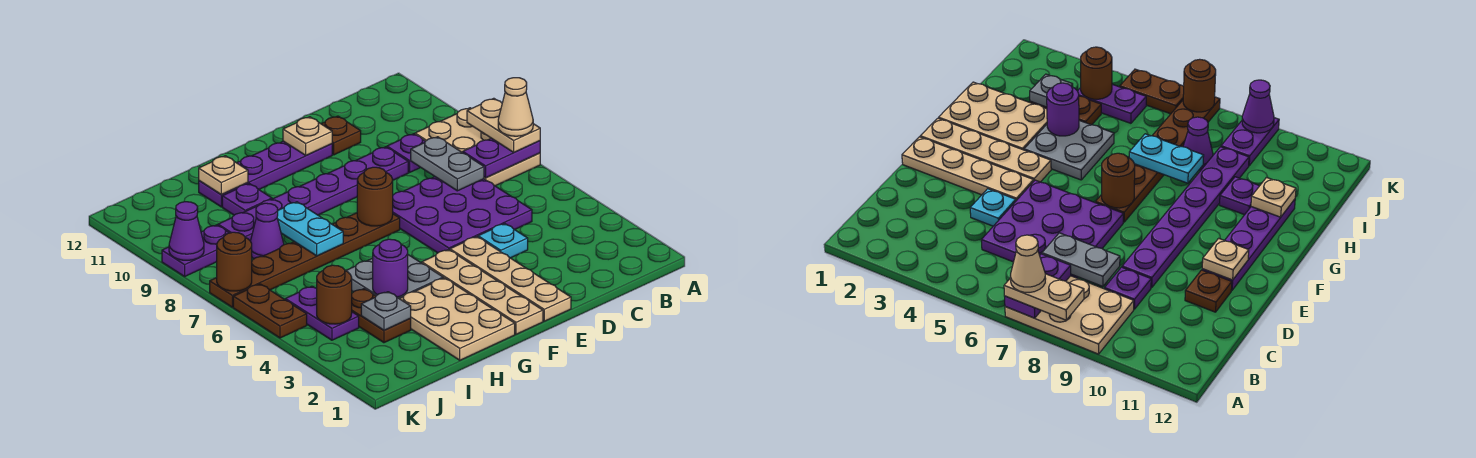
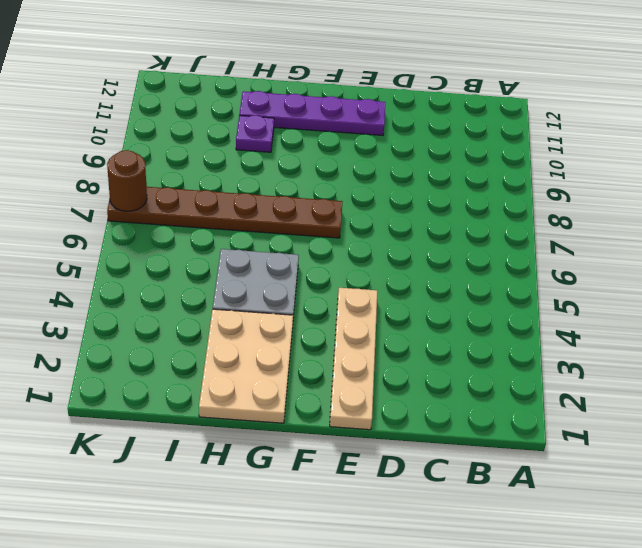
none -> tan plate A7:B9 level 1
none -> purple plate C5:E7 level 1
none -> purple plate C9 level 1
none -> cyan plate D4 level 1

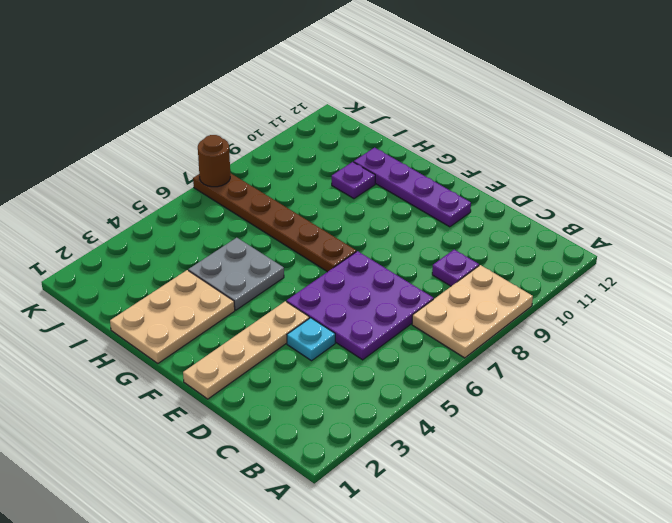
none -> purple plate D9:I9 level 1
none -> brown plate D11 level 1
none -> tan plate F1:F4 level 1
none -> brown plate I3:I4 level 1

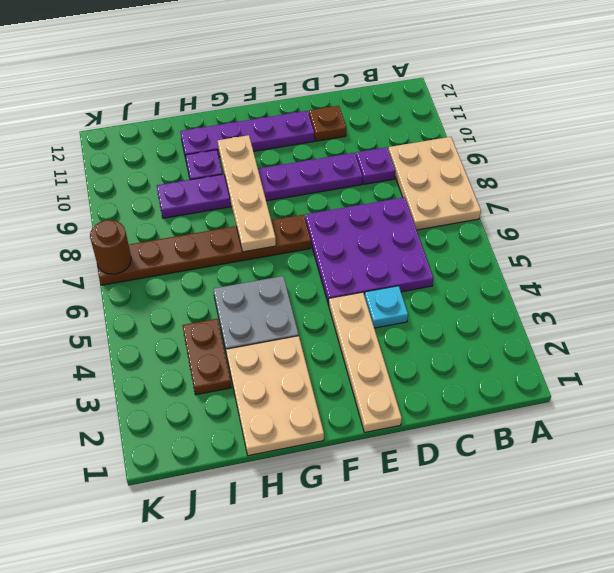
tan plate G7:G10 level 2 -> tan plate F1:F4 level 1
none -> purple cone I8 level 1
none -> purple plate J4:J5 level 1
none -> purple plate J9:K9 level 1
none -> brown plate K5:K6 level 1

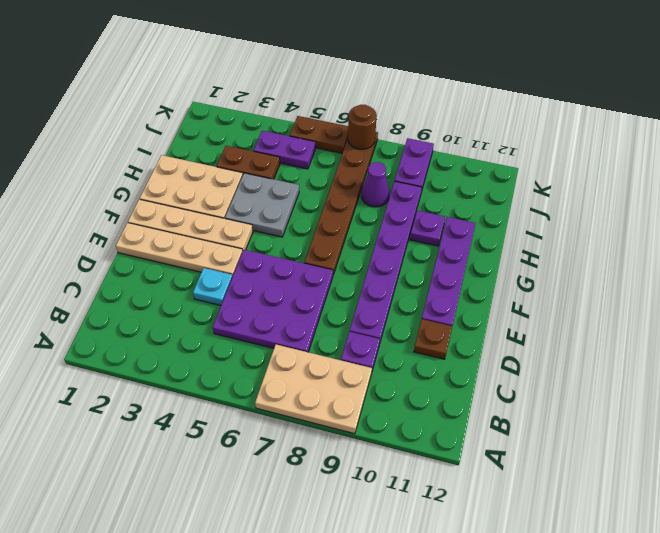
none -> purple plate A7:B7 level 2
none -> grey plate C7:C8 level 2
none -> tan plate E11 level 2
none -> brown round brick F7 level 2

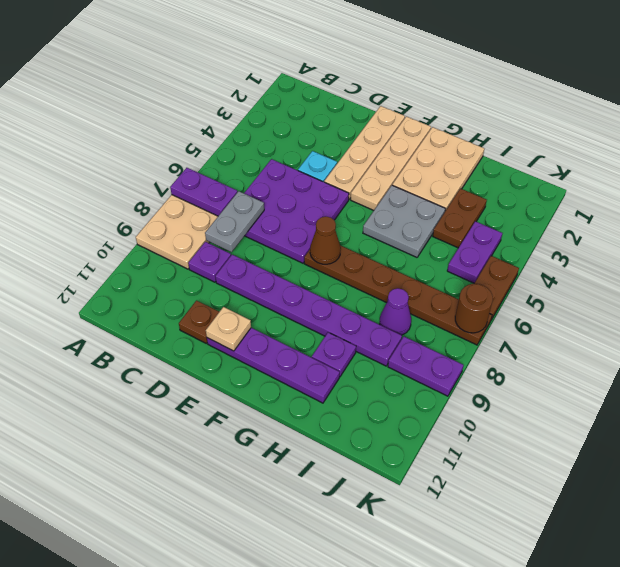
brown cone F7 level 2 -> brown round brick F7 level 2
none -> purple round brick H4 level 2
none -> cyan plate H7:H8 level 2
none -> tan plate H11 level 2
none -> grey plate I3 level 2

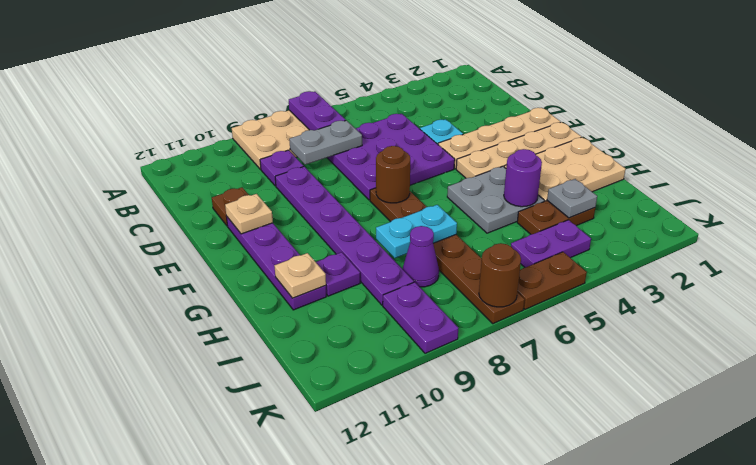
none -> brown round brick J4 level 2
none -> purple cone K9 level 2
none -> tan plate A7:A8 level 3
none -> tan cone A7 level 4

